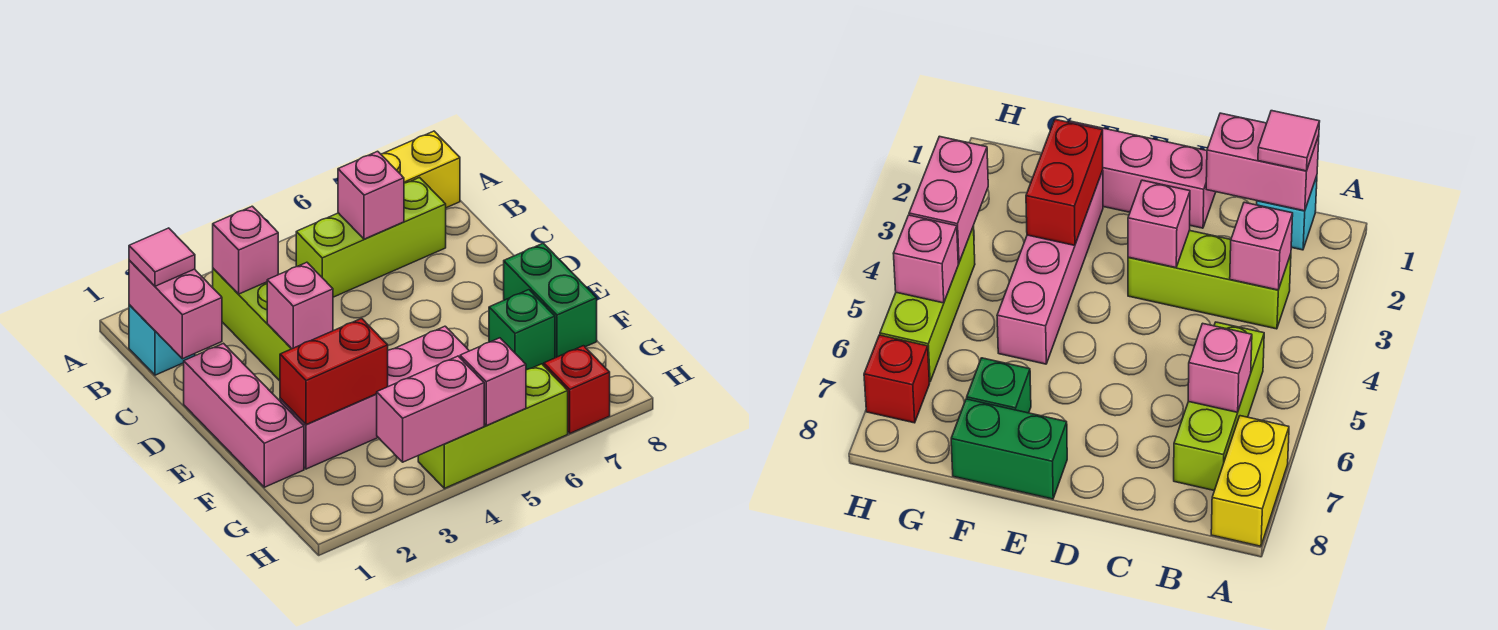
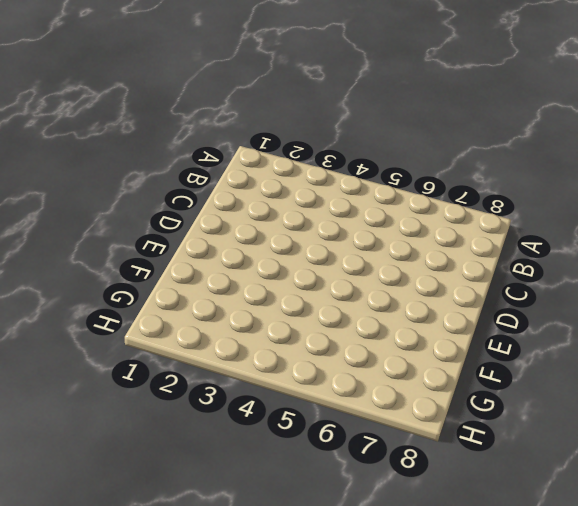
none -> yellow brick A7:A8 level 1
none -> cyan brick B1 level 1
none -> lime brick B3:D3 level 1

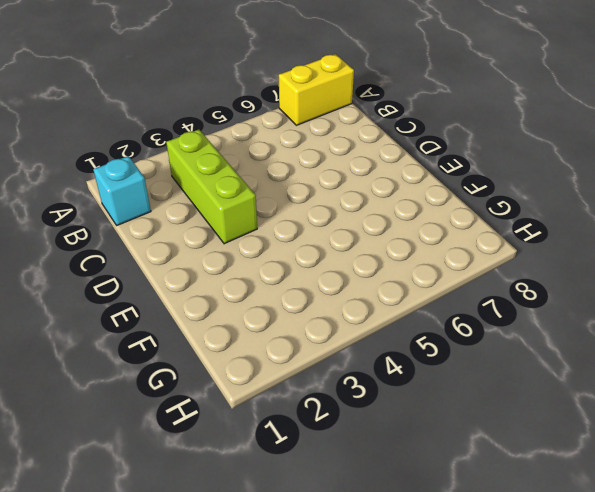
none -> lime brick B5:B7 level 1
none -> pink brick D1:F1 level 1
none -> green brick E8:F8 level 1

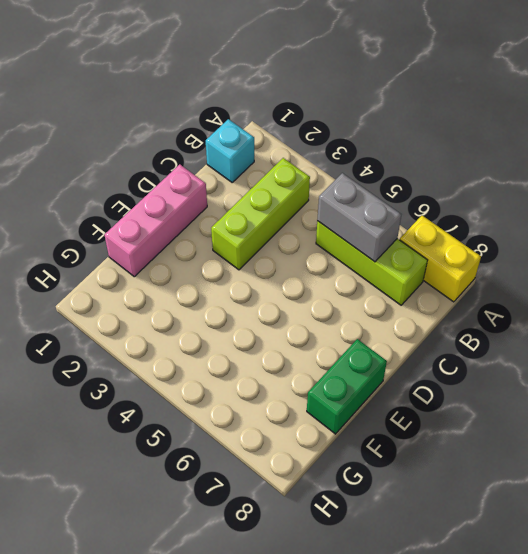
grey brick B5:B6 level 2 -> pink brick B6 level 2
none -> pink brick F2:F5 level 1
none -> green brick F7 level 1
none -> lime brick H4:H6 level 1

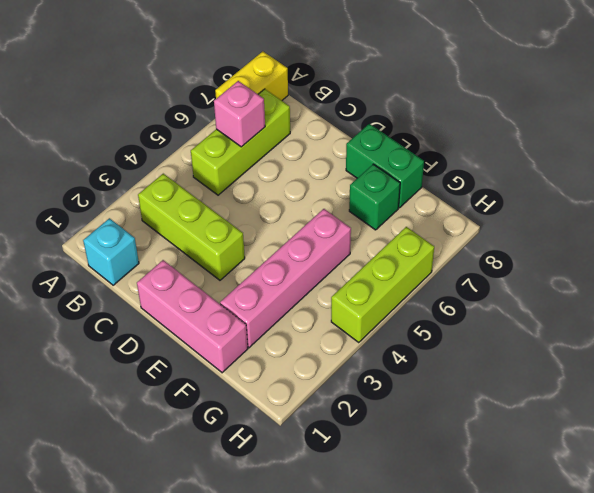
none -> red brick H7 level 1
none -> pink brick B1:C1 level 2
none -> pink brick B3 level 2

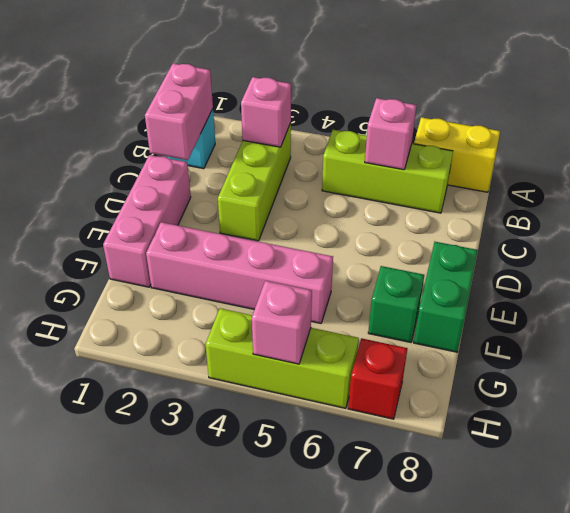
none -> pink brick D3 level 2
none -> red brick F2:F3 level 2
none -> pink brick H3:H4 level 2

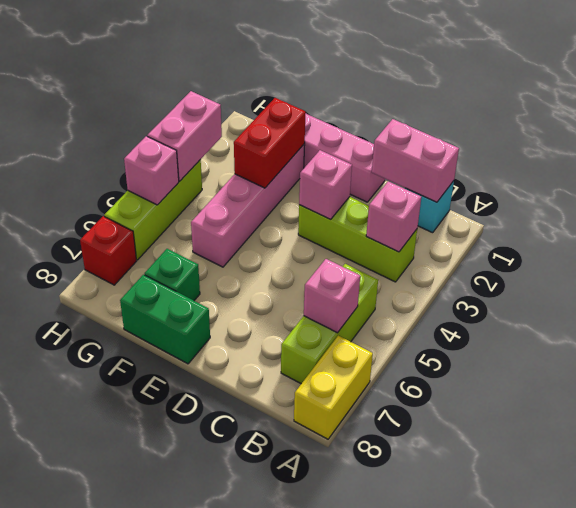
none -> pink tile B1 level 3

